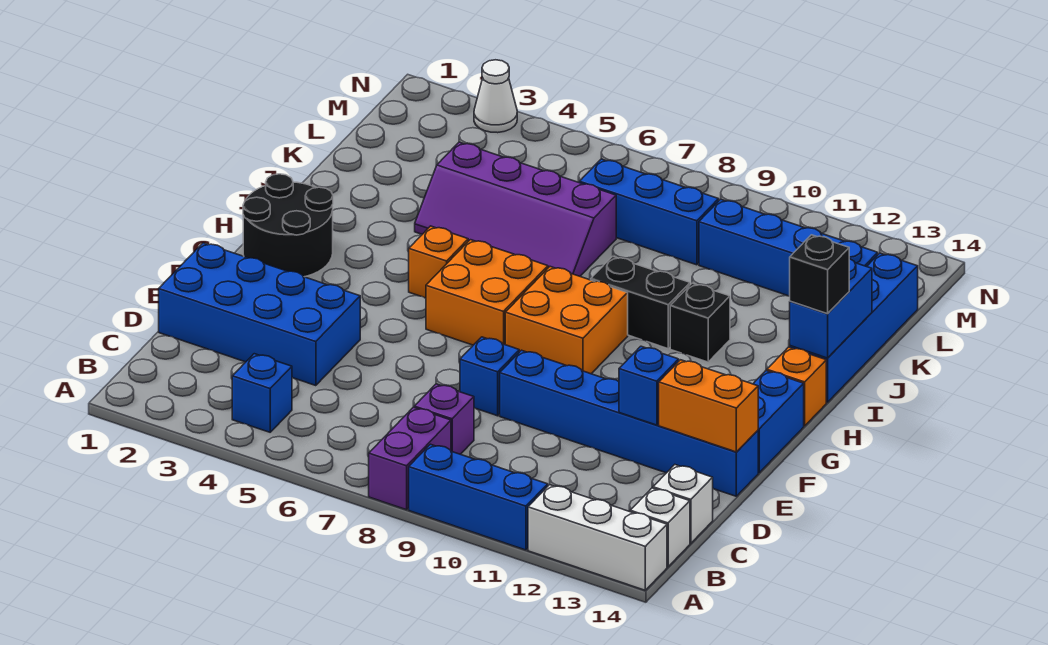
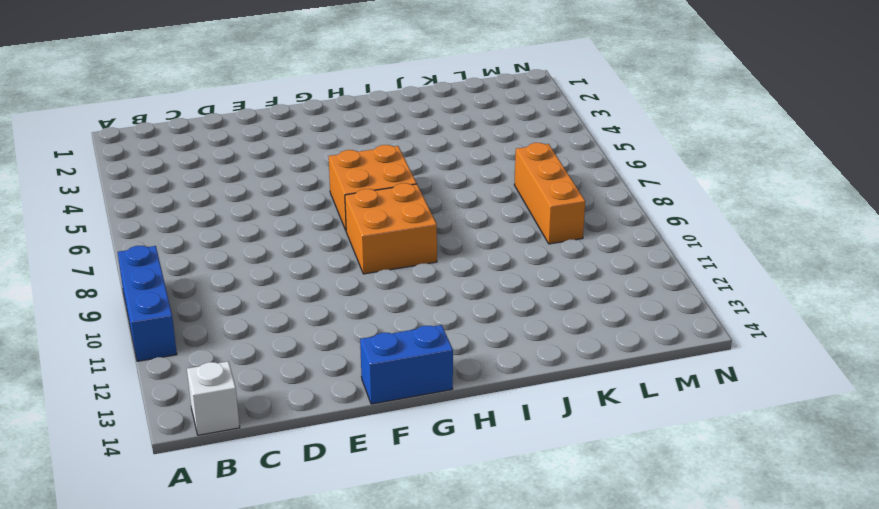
orange brick L7:L9 level 1 -> blue brick L7:L9 level 1
none -> purple brick A8:B8 level 1
none -> white brick A12:A14 level 1
none -> blue brick B4 level 1

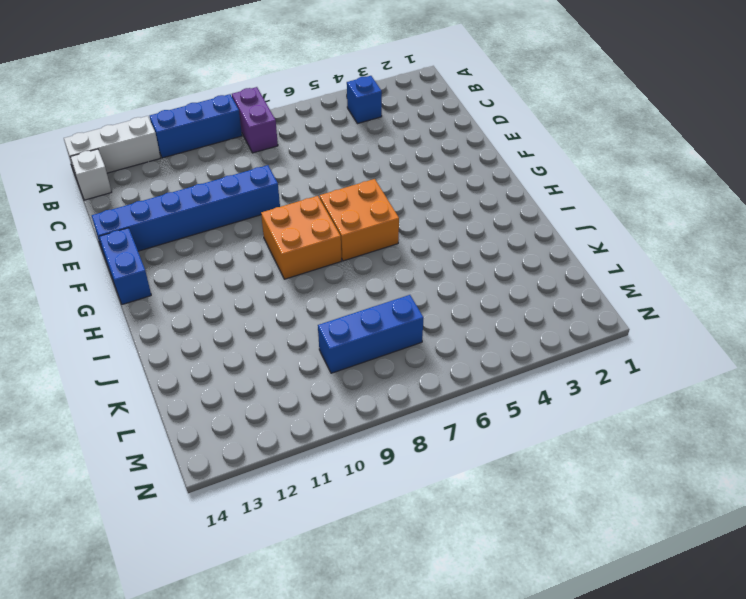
none -> purple brick C8 level 1
none -> white brick C14 level 1
none -> blue brick D1:E4 level 1

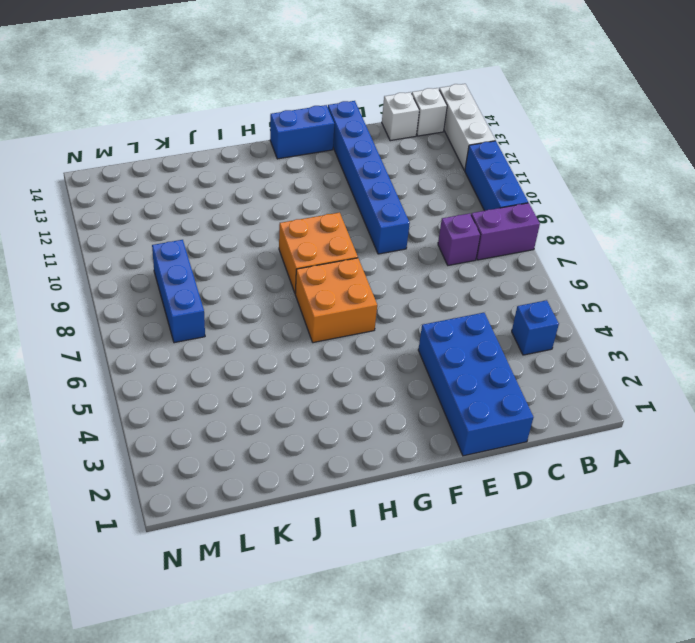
none -> blue brick E8 level 1
none -> black round brick G1:H2 level 1
none -> orange brick H5 level 1

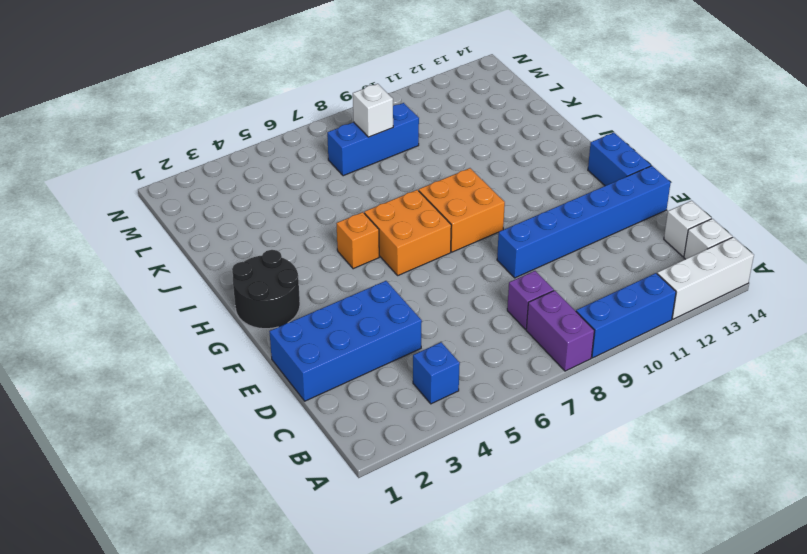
white brick L8 level 2 -> none
none -> blue brick E8 level 1
none -> orange brick H14 level 1
none -> black brick I9:I10 level 1

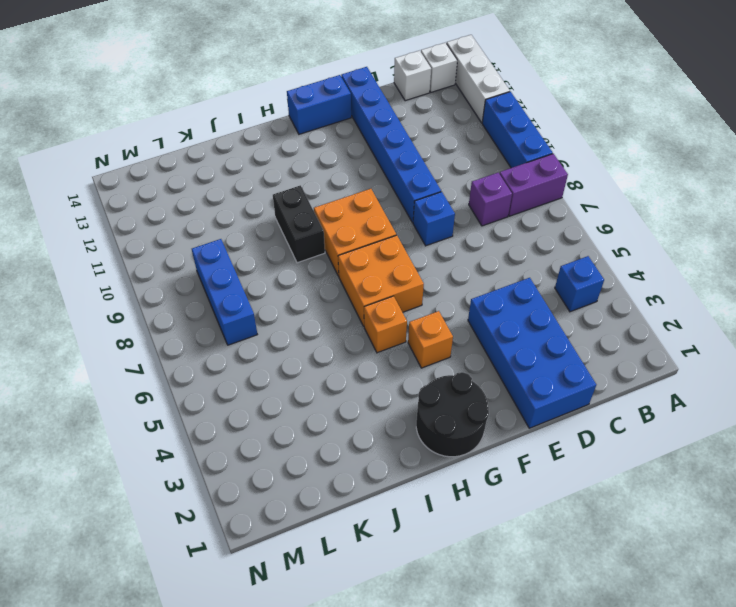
orange brick G4 level 1 -> orange brick H14 level 1
none -> black brick I11 level 1
none -> blue brick I14:L14 level 1
none -> purple slope J4:K7 level 1 top K

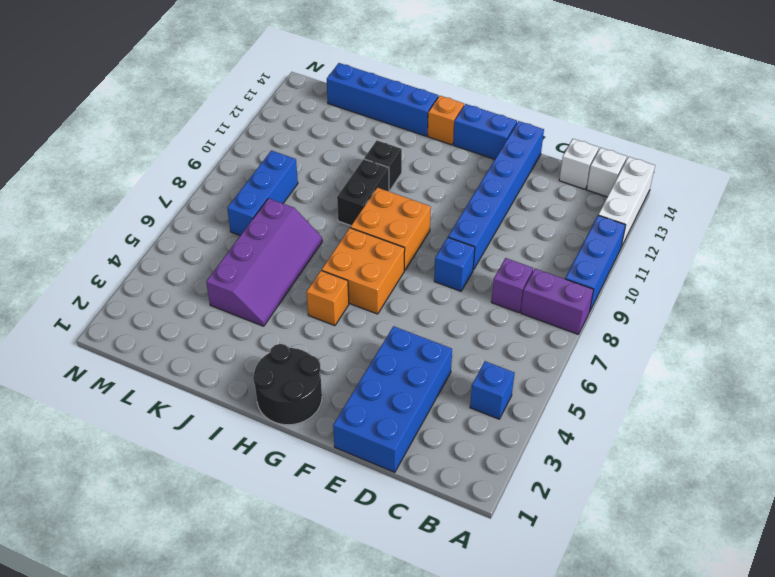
none -> blue brick L10:L13 level 1
none -> white cone N3 level 1
none -> blue brick E12 level 2

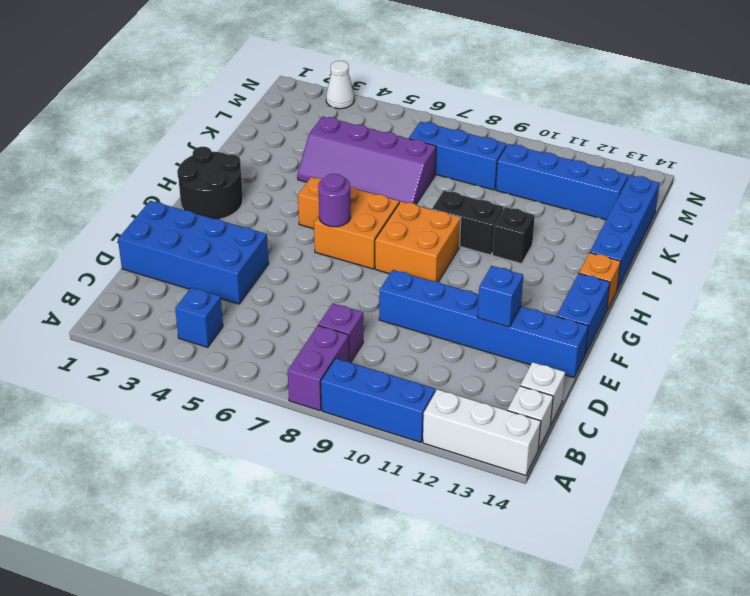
purple round brick G6 level 2 -> none
none -> blue brick E8 level 1
none -> orange brick E13:E14 level 2
none -> blue brick I14:J14 level 2

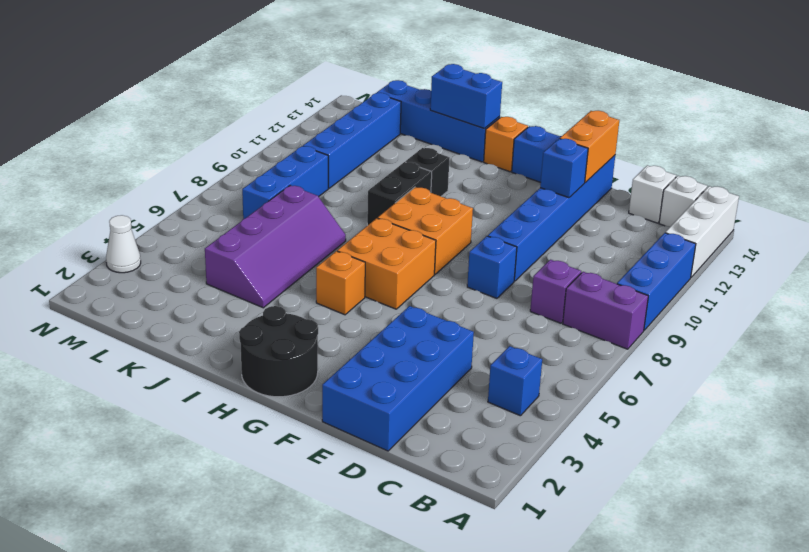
none -> black brick I14 level 3

